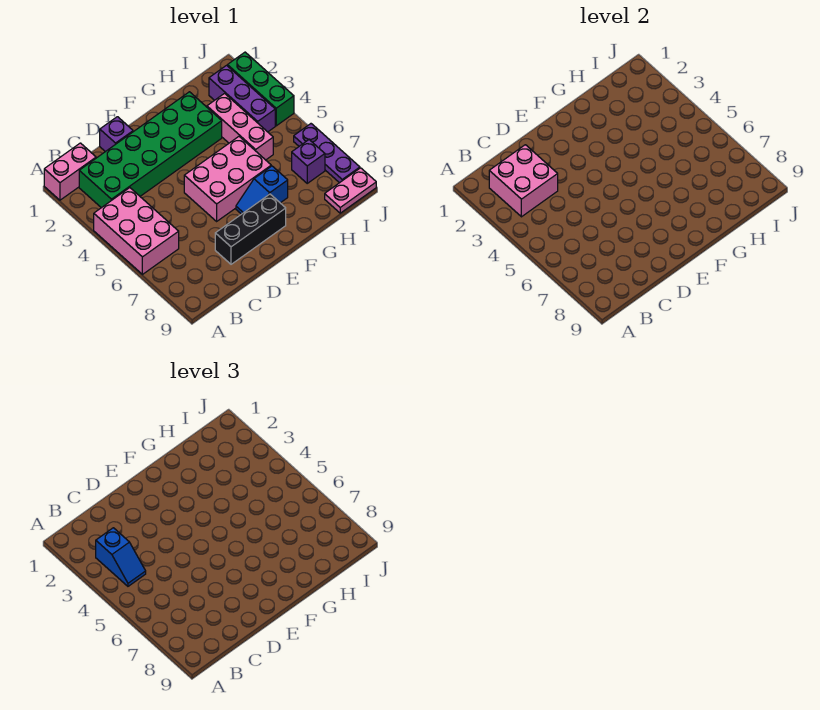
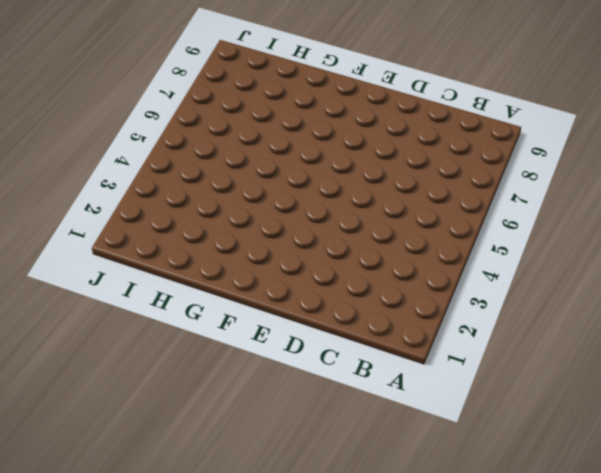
none -> pink brick A1:B1 level 1
none -> pink brick A4:B6 level 1
none -> green brick B2:G3 level 1

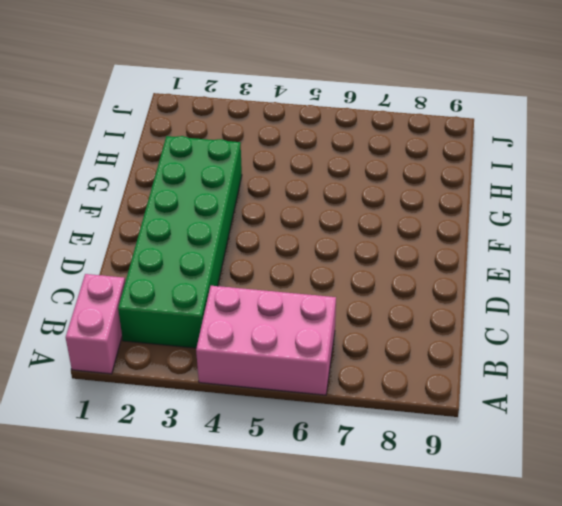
none -> purple brick D1 level 1
none -> black brick D8:F8 level 1
none -> pink brick E5:G6 level 1

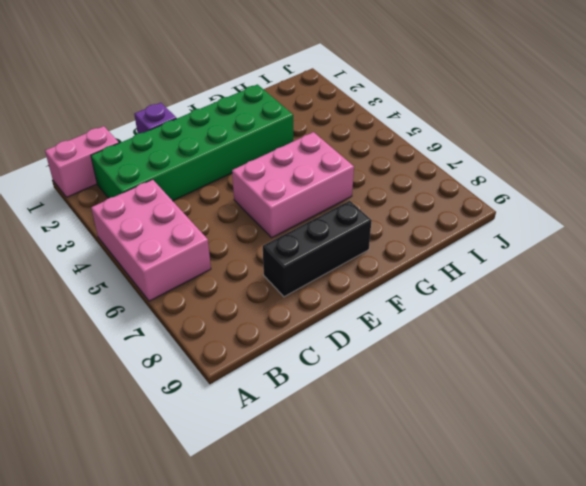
none -> blue slope F7:G7 level 1 top G
none -> pink brick H3:H5 level 1
none -> purple brick I2:I4 level 1

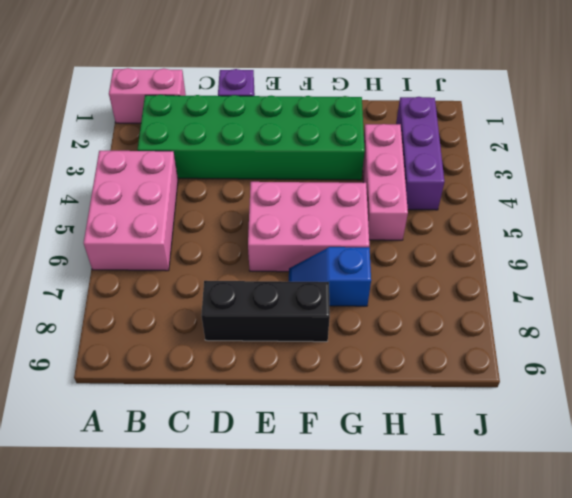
none -> purple brick I7 level 1
none -> pink plate I9:J9 level 1
none -> green brick J2:J4 level 1

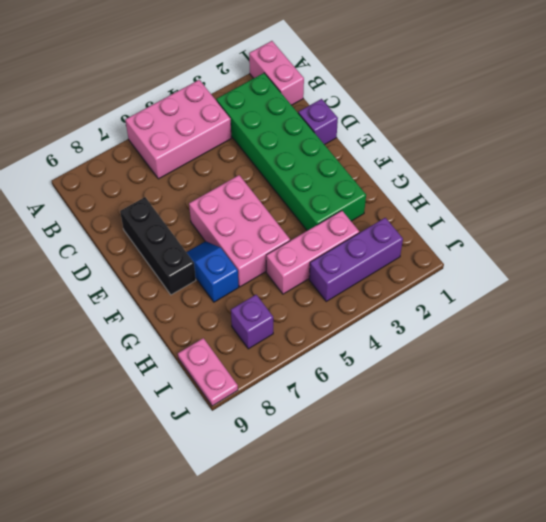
none -> green brick J2:J4 level 1
none -> purple plate J6:J8 level 1
none -> pink brick B2:C3 level 2

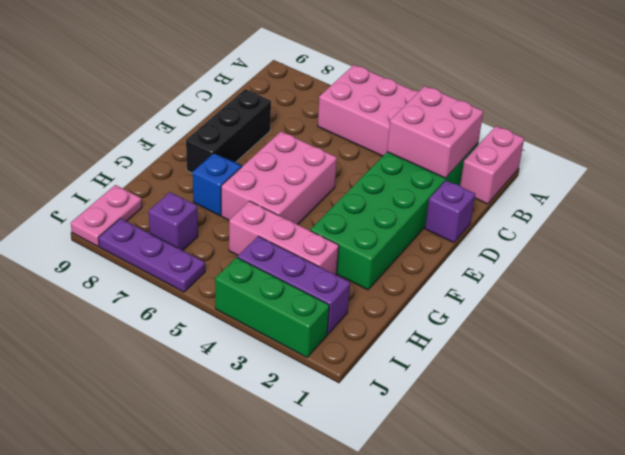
none -> blue slope B3:B4 level 3 top 3

